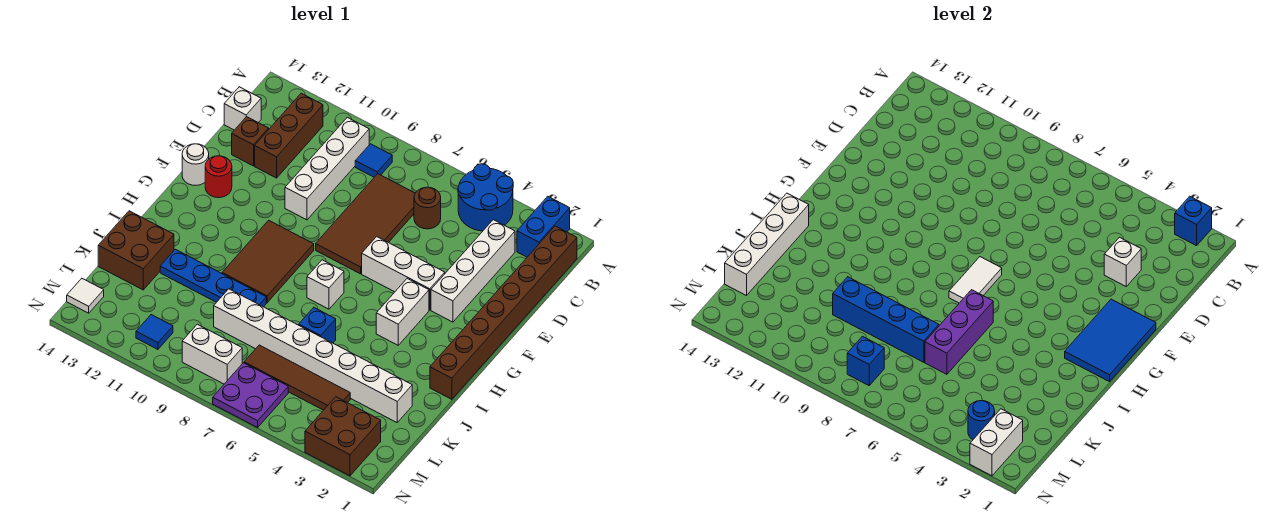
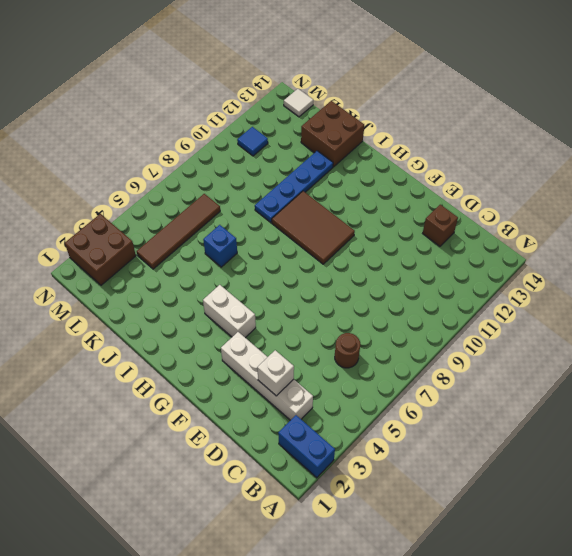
none -> blue round brick A4:B5 level 1
none -> brown brick B1:I1 level 1
none -> blue tile B9 level 1
none -> white brick B10:E10 level 1

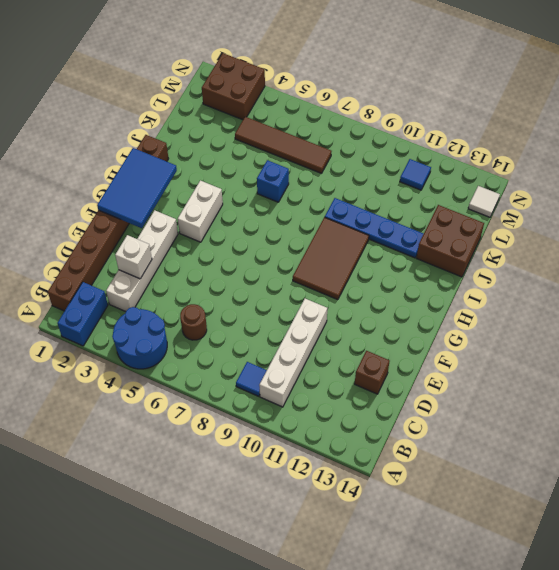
none -> brown brick B12:D12 level 1
none -> brown tile C7:F8 level 1
none -> white brick C14 level 1
none -> white brick F4:F6 level 1

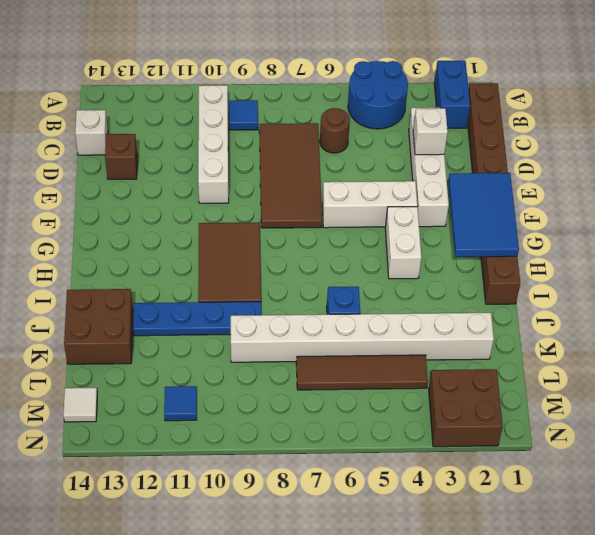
none -> brown brick B12:D12 level 1
none -> red round brick F13 level 1
none -> white round brick F14 level 1
none -> white brick H7 level 1

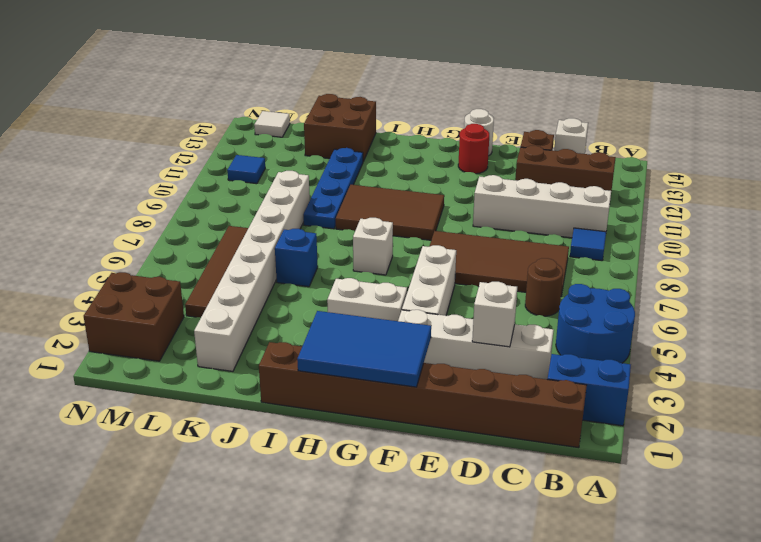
none -> purple plate M6:N7 level 1
none -> white brick M8:M9 level 1
none -> blue brick A2 level 2
none -> white tile G7:H7 level 2

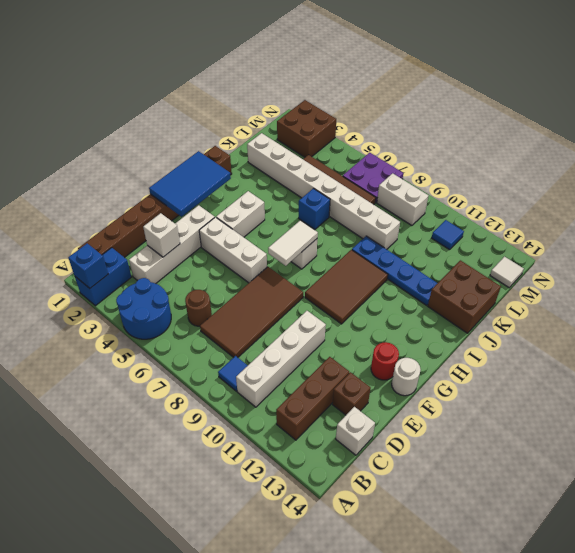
none -> purple brick I6:K6 level 2
none -> white brick I14:L14 level 2
none -> blue brick K7:K10 level 2
none -> white brick M2:N2 level 2

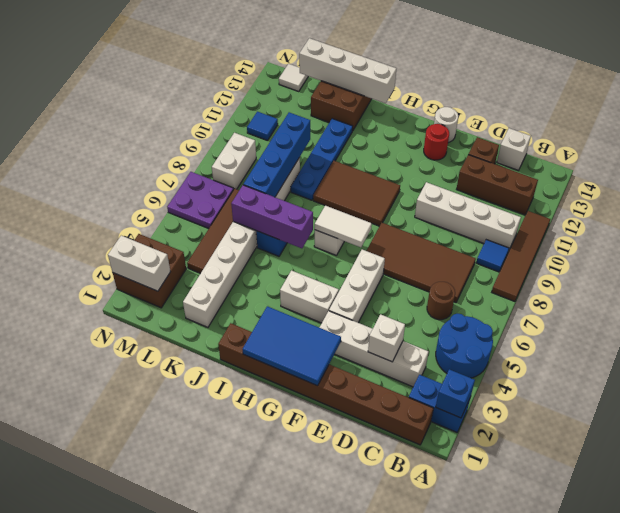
brown tile A8:A11 level 1 -> none
none -> blue round brick M3 level 2
none -> blue brick M8 level 2

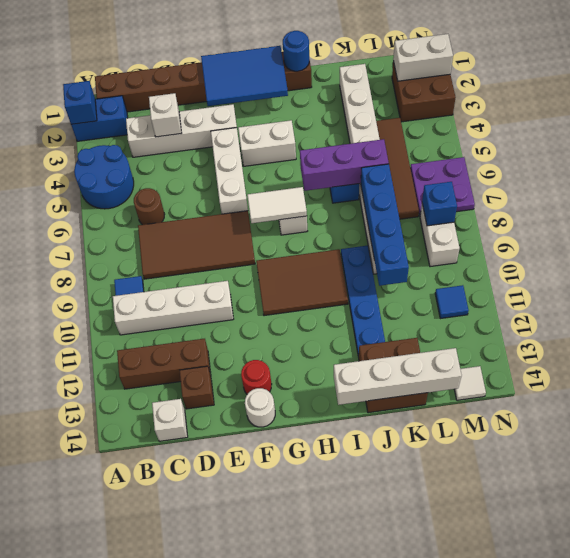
blue round brick I1 level 2 -> blue round brick M3 level 2

